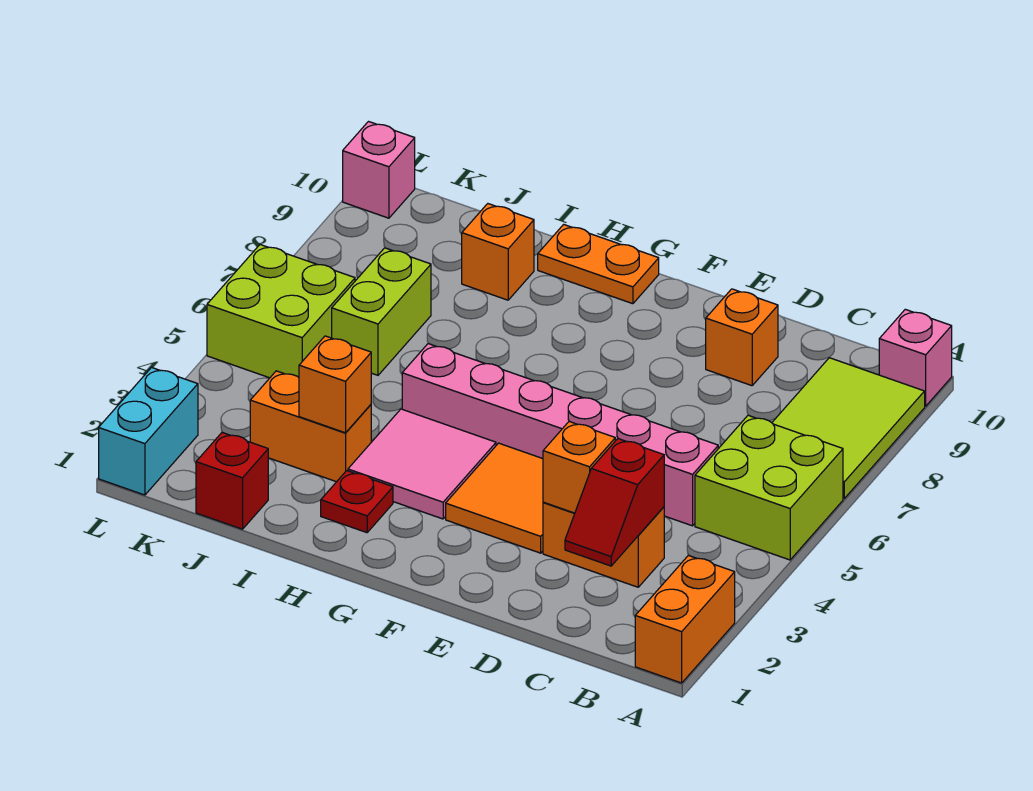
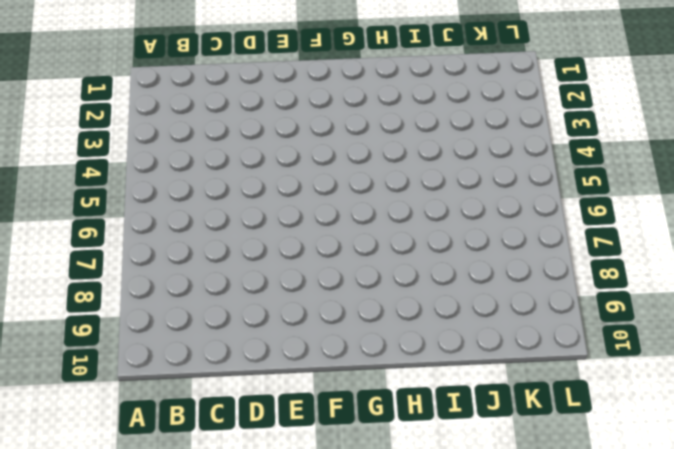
none -> orange brick A1:A2 level 1
none -> lime brick A5:B6 level 1
none -> lime tile A7:B9 level 1

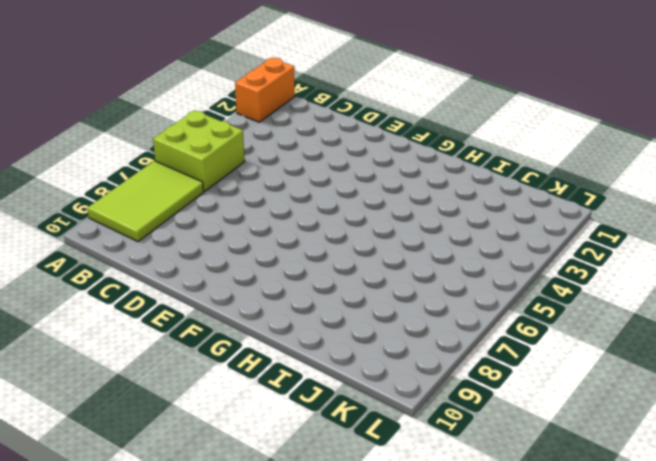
none -> pink brick A10 level 1
none -> orange brick C3:D3 level 1
none -> pink brick C5:H5 level 1

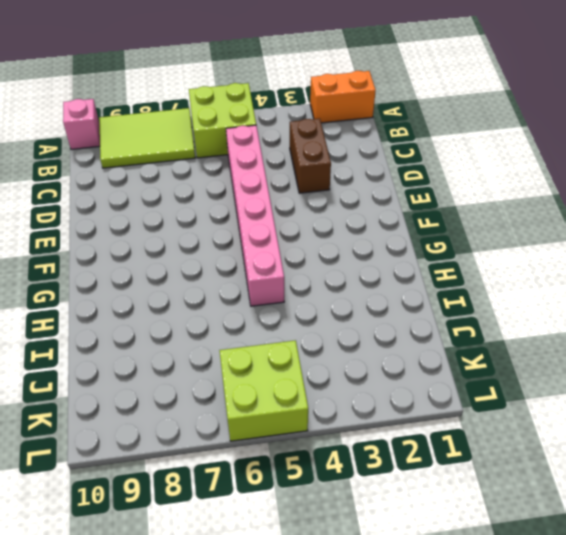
brown brick C3:D3 level 1 -> orange brick C3:D3 level 1
none -> orange brick D9 level 1
none -> orange tile E3:F4 level 1
none -> pink tile G3:H4 level 1

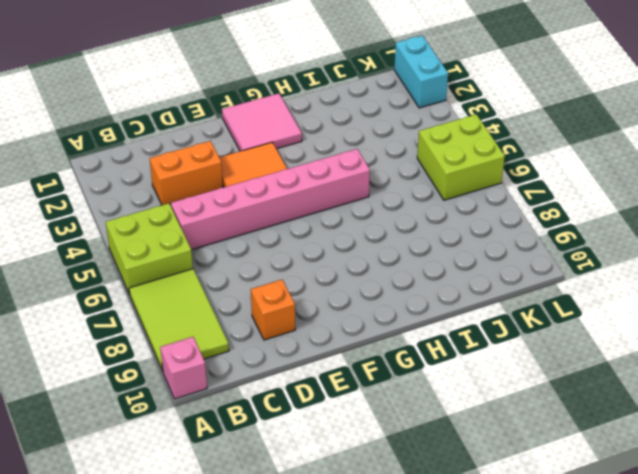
pink tile F1:G2 level 1 -> pink tile G3:H4 level 1
none -> orange brick A1:A2 level 1
none -> orange plate G10:H10 level 1
none -> red plate H2 level 1

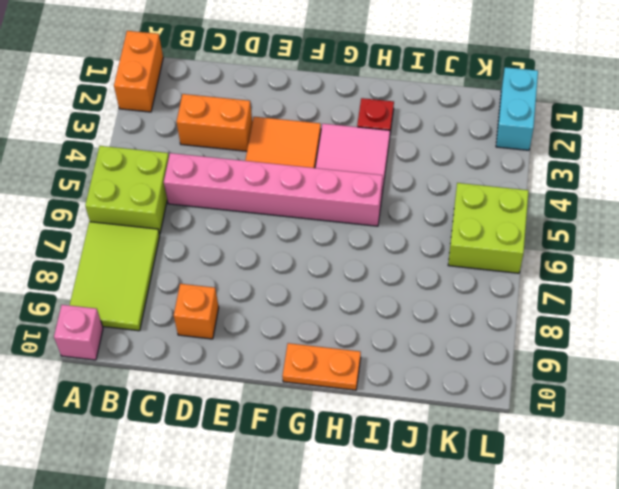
none -> orange brick I3:J3 level 1
none -> orange brick I9 level 1
none -> red brick J1 level 1

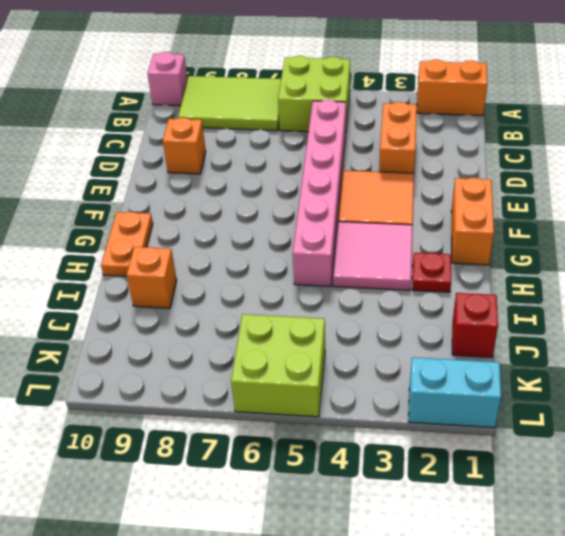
orange brick F1:G1 level 1 -> orange brick I3:J3 level 1
none -> lime brick J6:J7 level 1
none -> pink brick L10 level 1
none -> red slope C2:C3 level 2 top 3

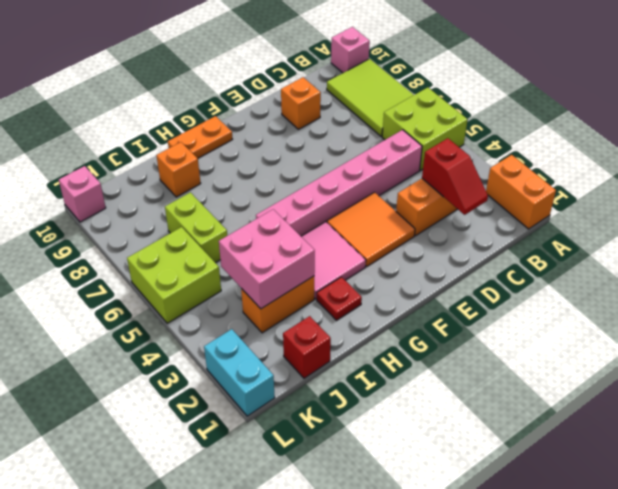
pink brick I3:J4 level 2 -> orange brick I3 level 2
none -> orange brick D3 level 2

